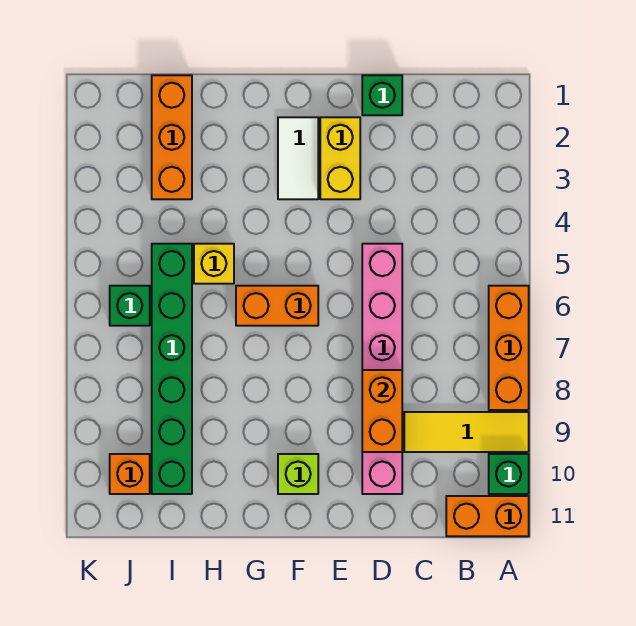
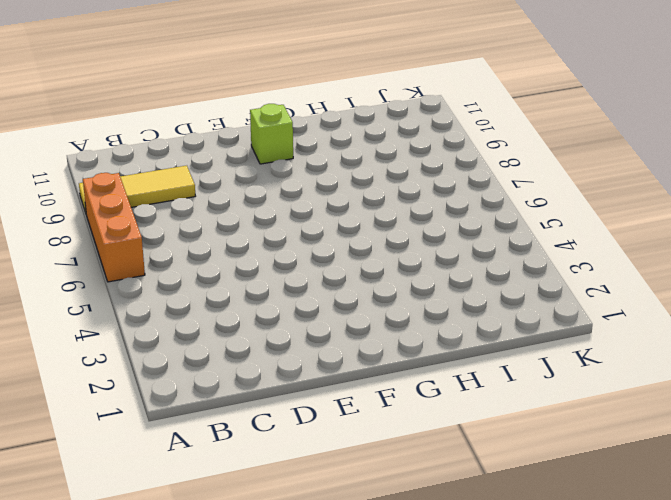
none -> green brick A10 level 1
none -> orange brick A11:B11 level 1
none -> green brick D1 level 1

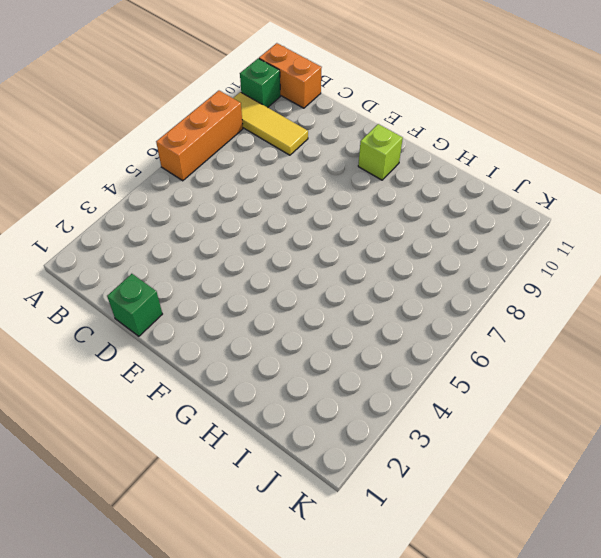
none -> pink brick D5:D10 level 1
none -> yellow brick E2:E3 level 1
none -> white tile F2:F3 level 1

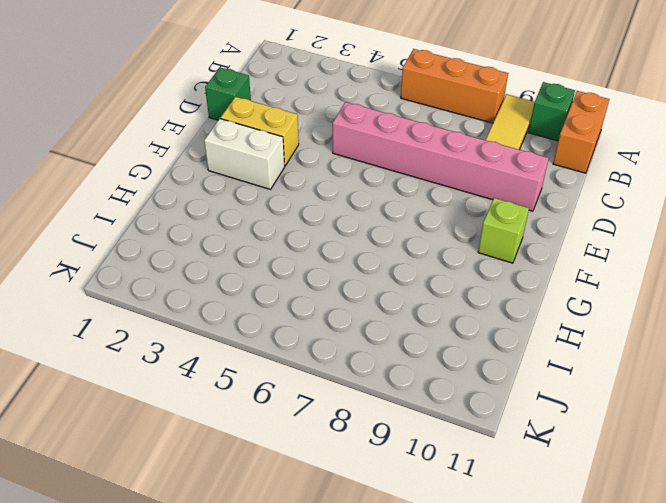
white brick F2:F3 level 1 -> white tile F2:F3 level 1
none -> orange brick F6:G6 level 1
none -> yellow brick H5 level 1
none -> orange brick I1:I3 level 1

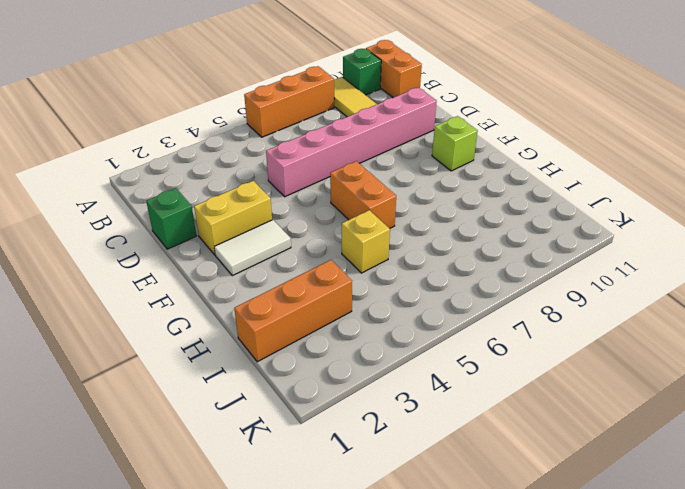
none -> green brick I5:I10 level 1
none -> green brick J6 level 1
none -> orange brick J10 level 1

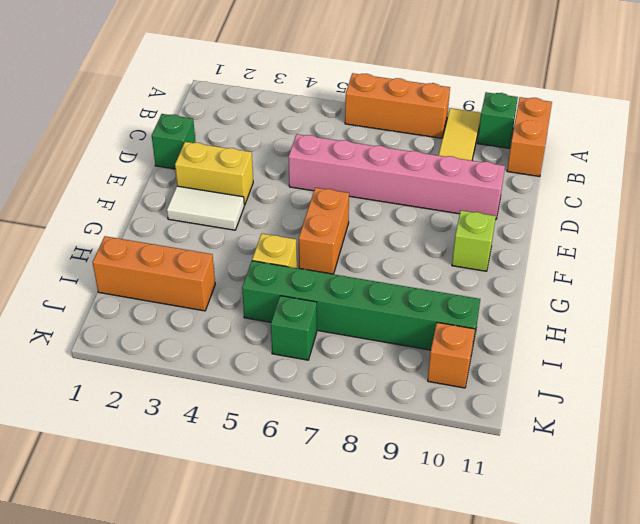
none -> orange brick D8:D9 level 2

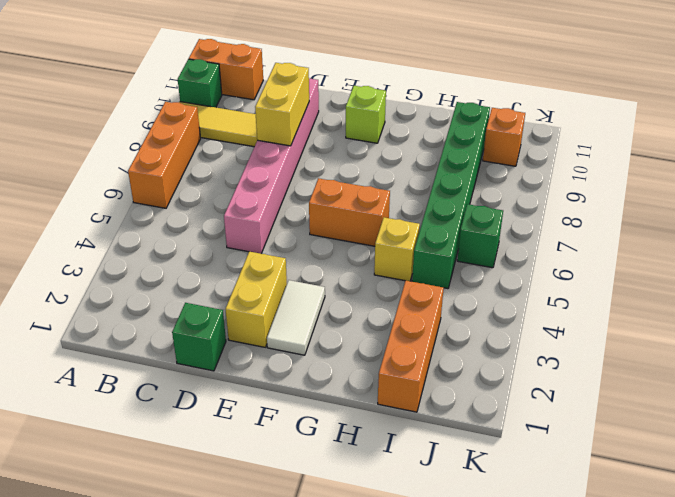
yellow brick D8:D9 level 2 -> orange brick D8:D9 level 2

